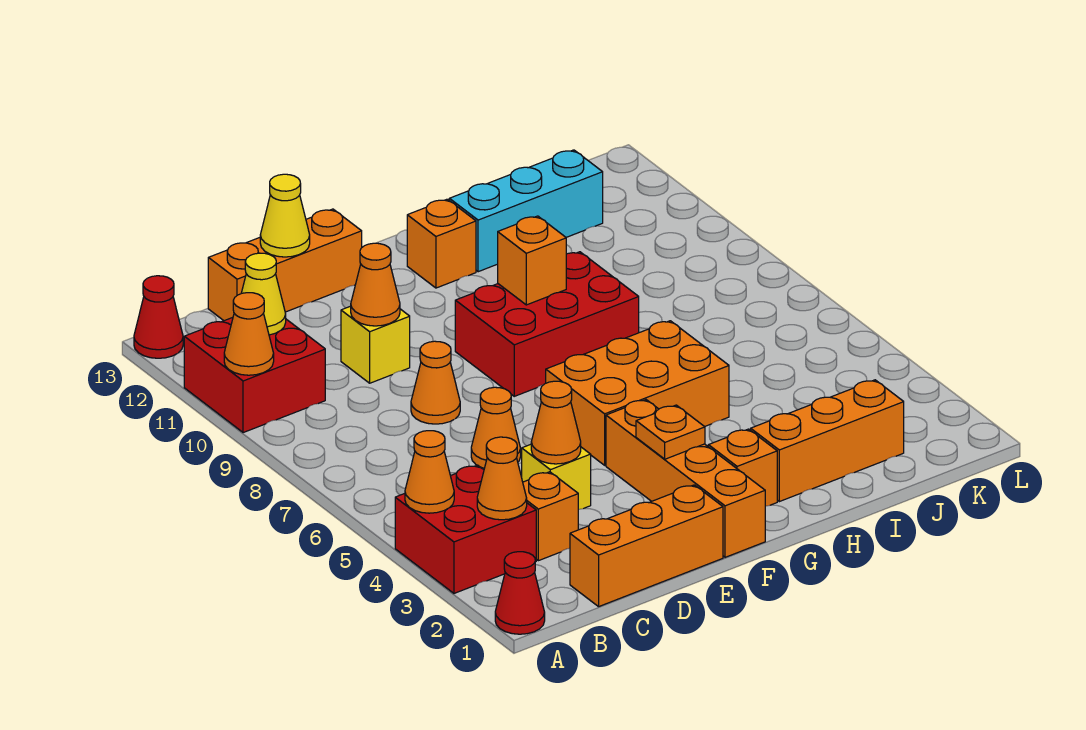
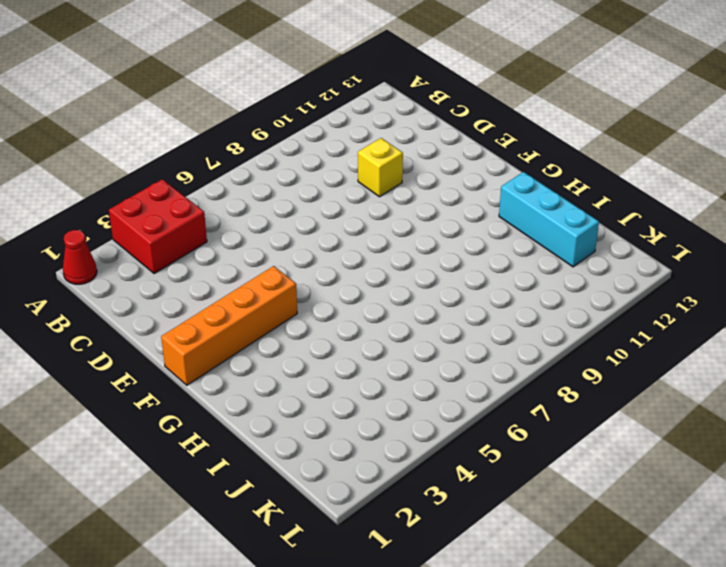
none -> red brick A10:B11 level 1
none -> red cone A13 level 1
none -> orange brick C1:E1 level 1

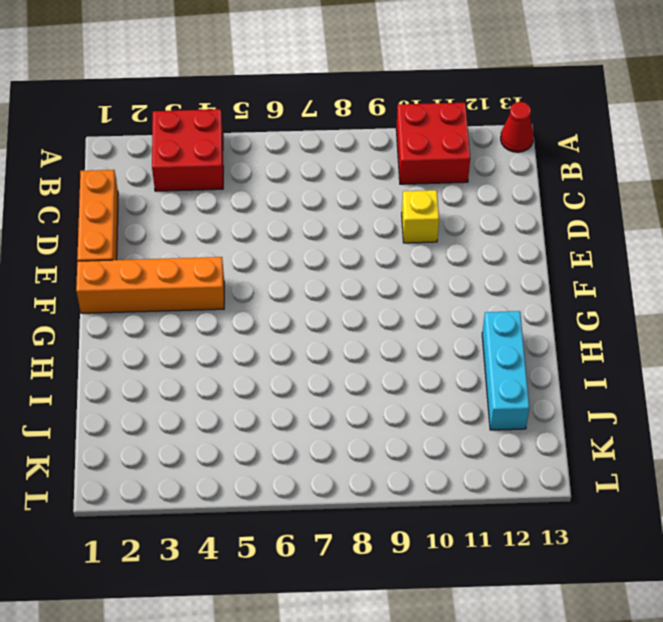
none -> red cone A1 level 1
none -> orange brick C3 level 1
none -> orange brick C13:E13 level 1

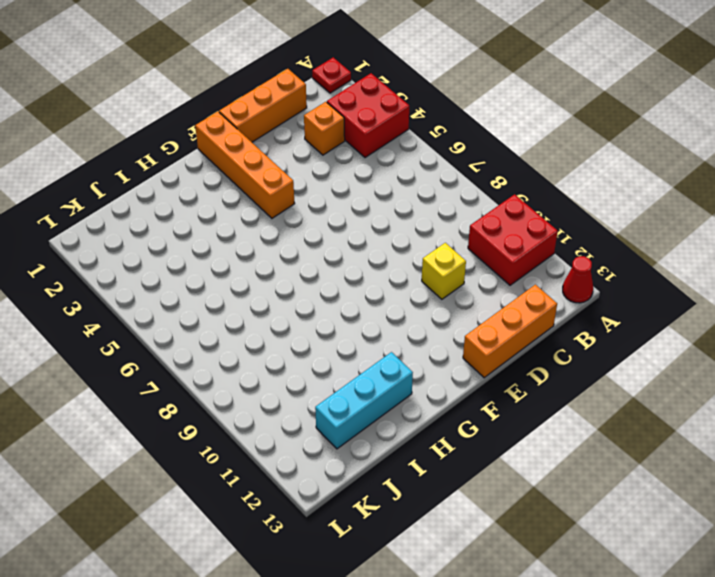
red plate A1 level 1 -> red cone A1 level 1
none -> yellow brick D4 level 1
none -> orange cone D6 level 1
none -> orange cone D8 level 1

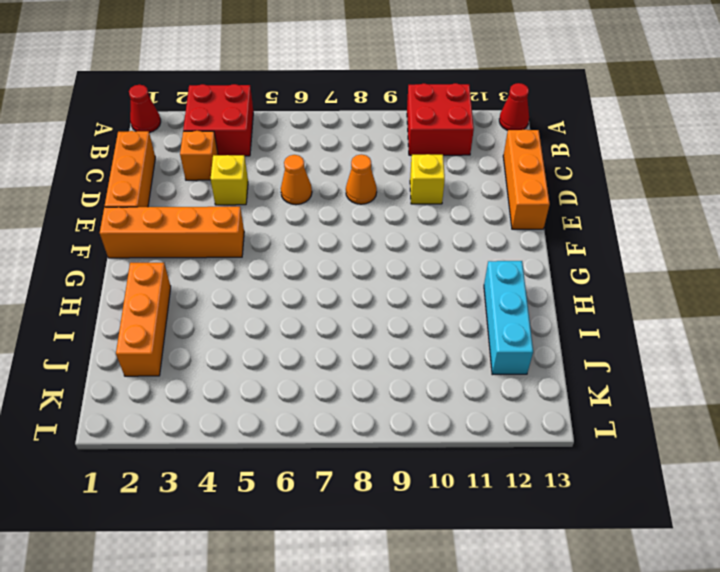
none -> orange brick F5:H6 level 1
none -> red brick F8:H9 level 1
none -> orange brick G2 level 1

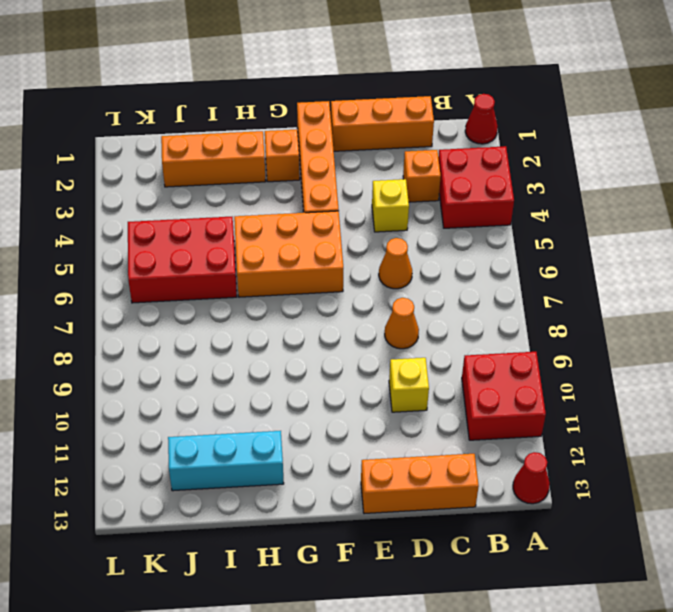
red brick I5:K6 level 1 -> red brick F8:H9 level 1
none -> orange brick G12 level 1
none -> orange cone A4 level 2
none -> orange cone A10 level 2

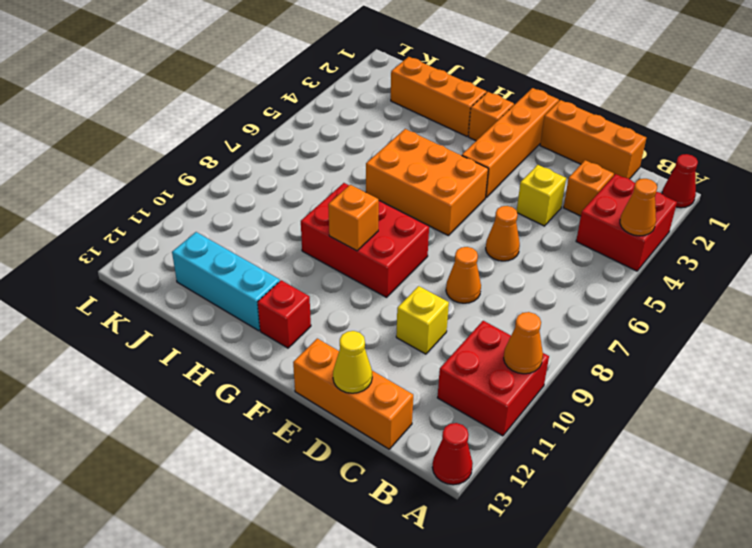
red brick G12 level 1 -> orange brick G12 level 1
none -> orange cone B3 level 2
none -> yellow cone B11 level 2
none -> orange cone D4 level 2

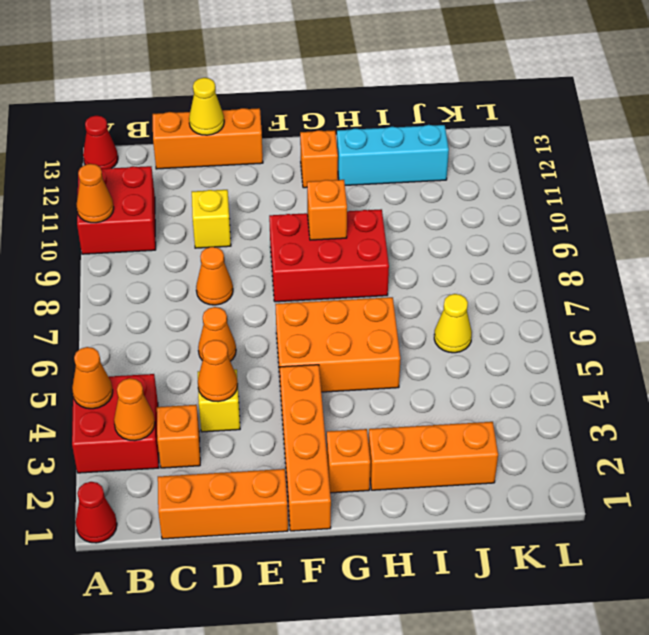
yellow cone J6 level 1 -> yellow cone B11 level 2
none -> orange cone D10 level 2
none -> orange plate F3 level 2

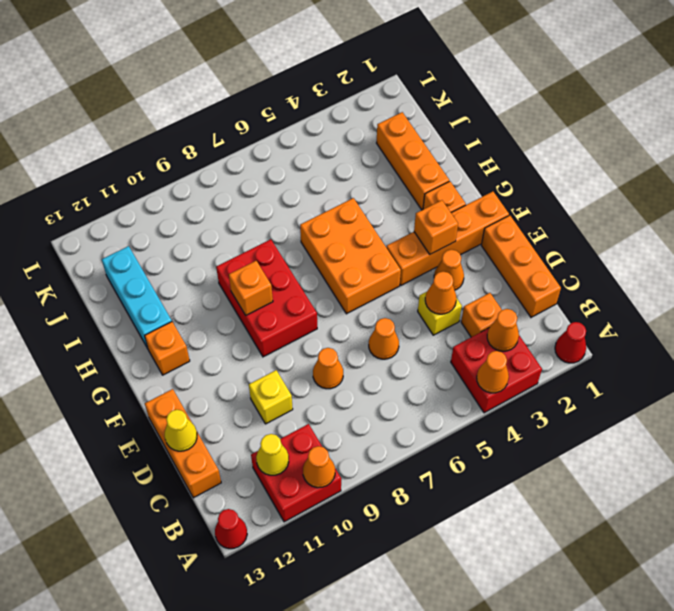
orange cone E3 level 1 -> orange cone D10 level 2
orange brick F3 level 2 -> orange plate F3 level 2

